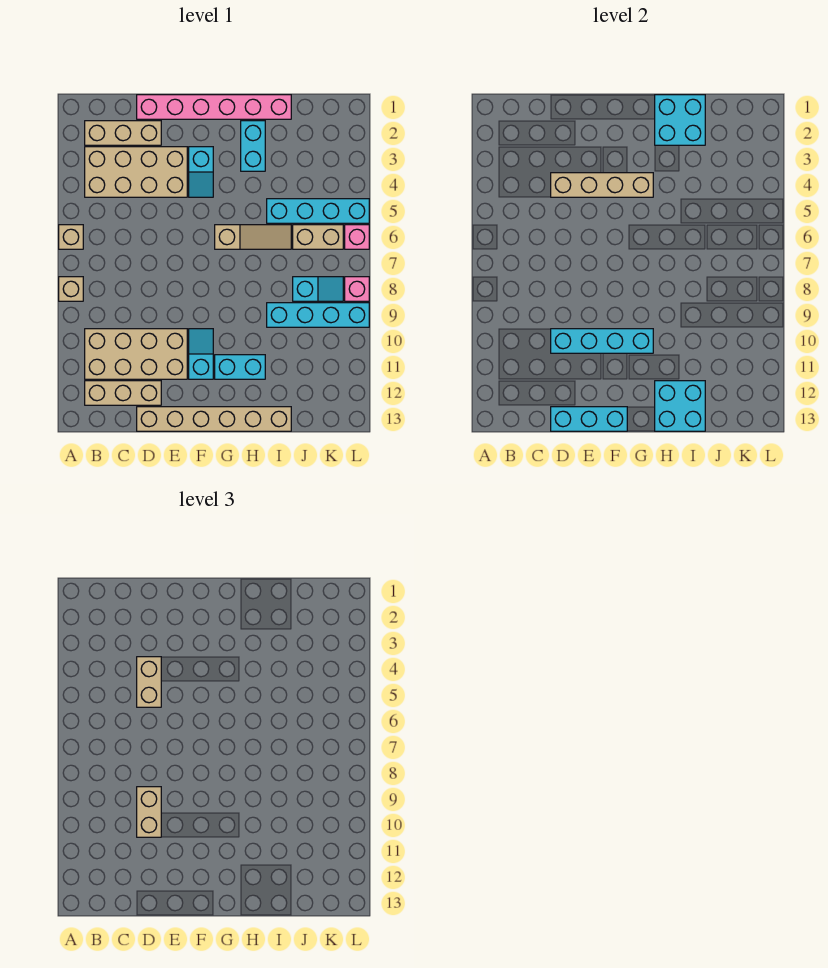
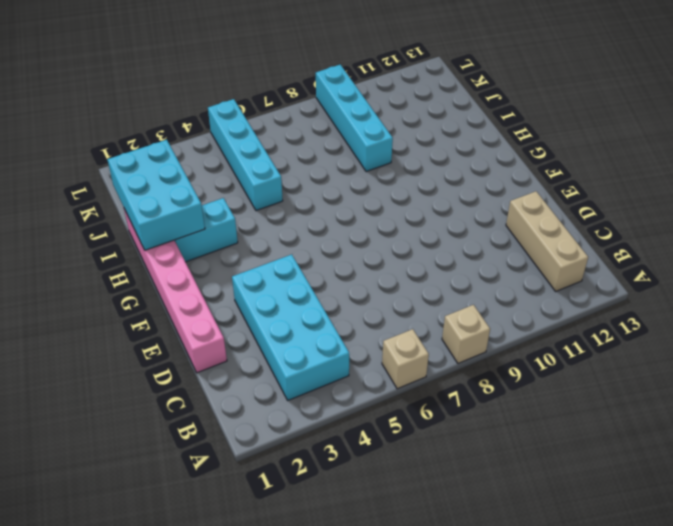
cyan brick B3:E4 level 1 -> tan brick B3:E4 level 1
cyan brick H1:J2 level 2 -> cyan brick H1:I2 level 2
none -> tan brick B2:D2 level 1
none -> tan brick B10:E11 level 1
none -> tan brick D13:I13 level 1

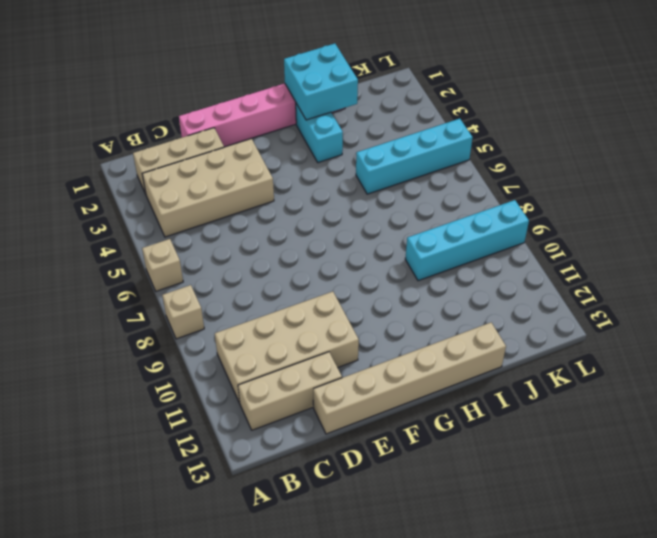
none -> cyan slope F3:F4 level 1 top 3
none -> cyan slope F10:F11 level 1 top 11
none -> tan slope G6:I6 level 1 top G

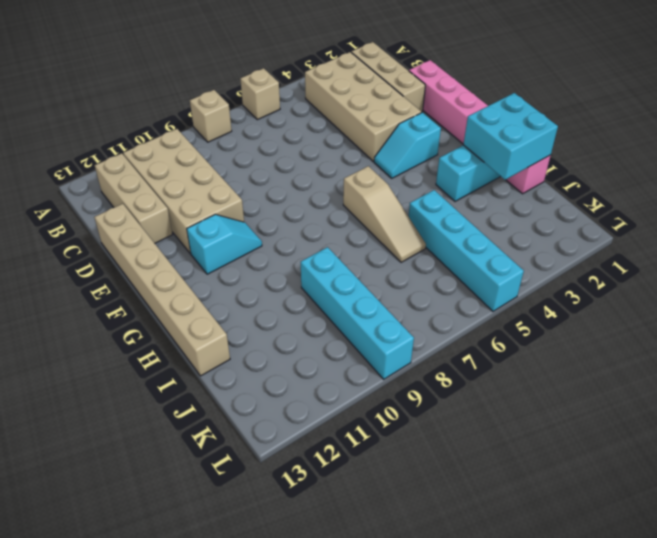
none -> cyan brick G11:H11 level 1
none -> tan brick J6:K6 level 1
none -> cyan slope J8:K8 level 1 top J

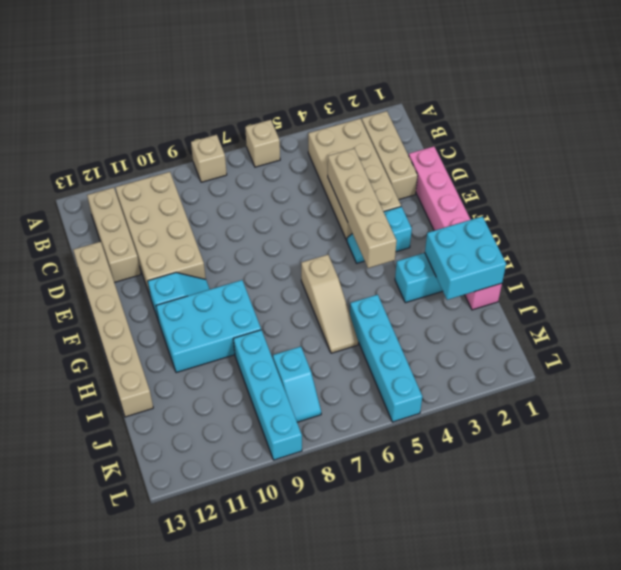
cyan brick G9:H11 level 1 -> cyan brick G11:H11 level 1
none -> tan brick J6:K6 level 1
none -> pink brick L6 level 1
none -> pink brick L8 level 1

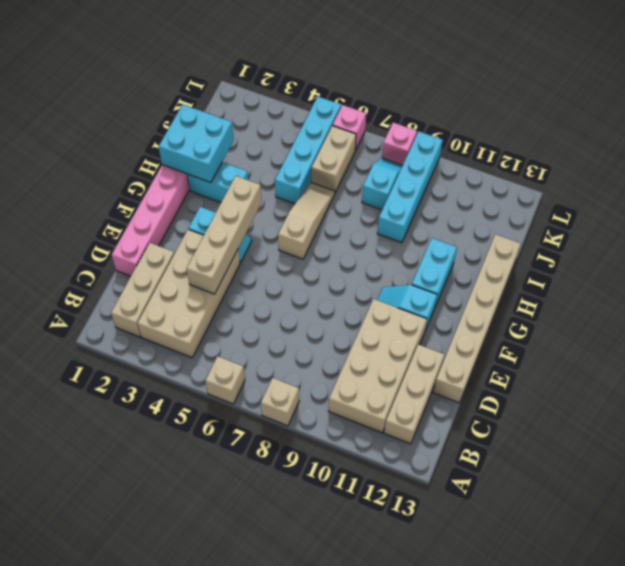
none -> cyan brick D10:G10 level 2
none -> cyan brick D13:F13 level 2
none -> cyan brick H12:I13 level 2

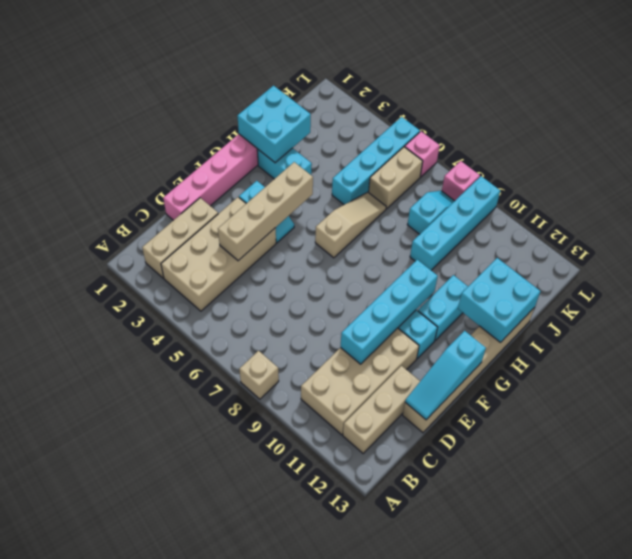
cyan slope D13:F13 level 2 top F -> cyan brick D13:F13 level 2
none -> tan brick A6 level 1
none -> tan brick D4:D5 level 3
none -> tan brick D9:D10 level 3

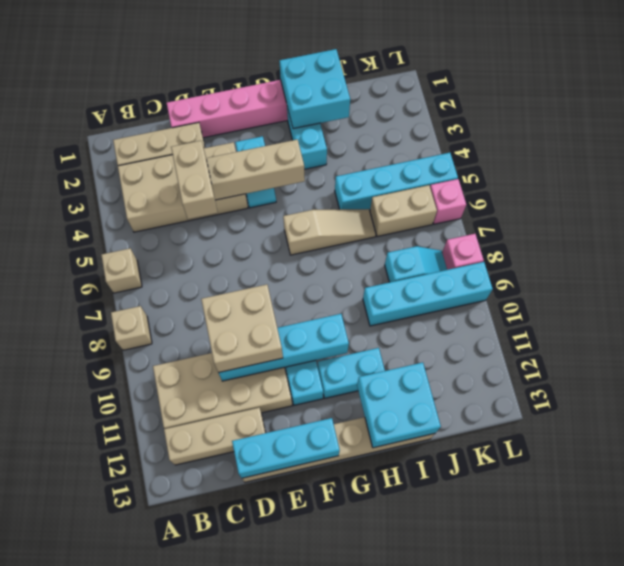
tan brick D9:E10 level 3 -> tan brick D9:D10 level 3

